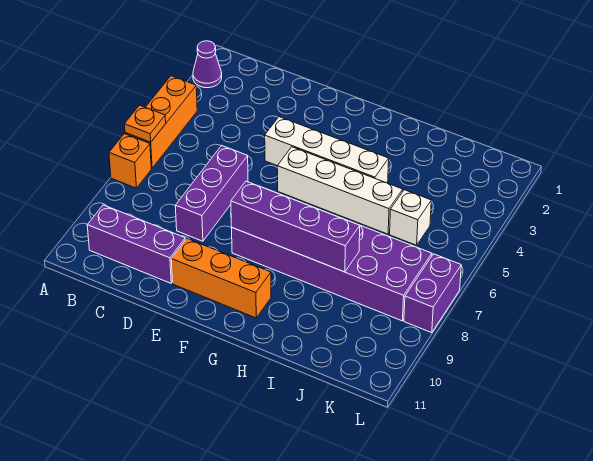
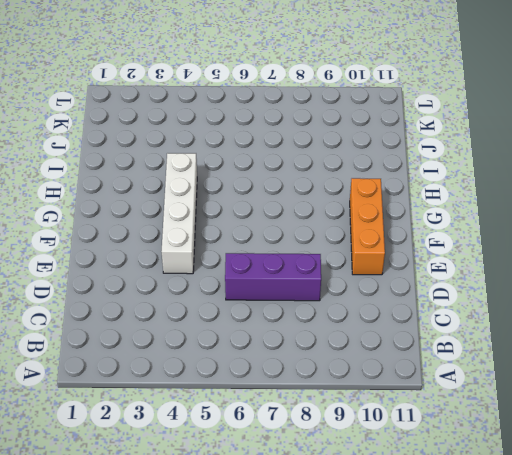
none -> purple cone A2 level 1
none -> orange brick A4:A6 level 1
none -> orange brick A7 level 1

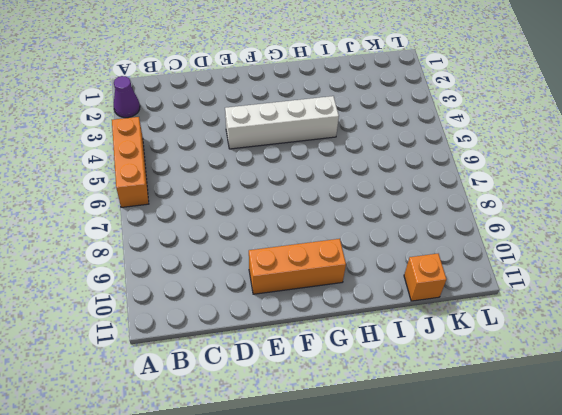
orange brick J11 level 1 -> orange brick A7 level 1
none -> purple brick B10:D10 level 1
none -> purple brick D6:D8 level 1
none -> white brick F5:I5 level 1

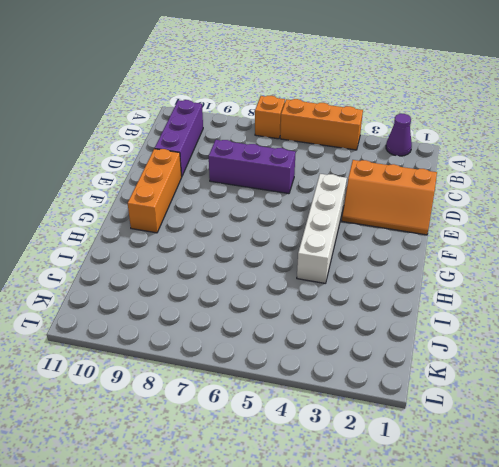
orange slope D1:E3 level 1 top D -> none
none -> white brick F5:I5 level 1
none -> purple brick F7:K8 level 1
none -> white brick J5 level 1

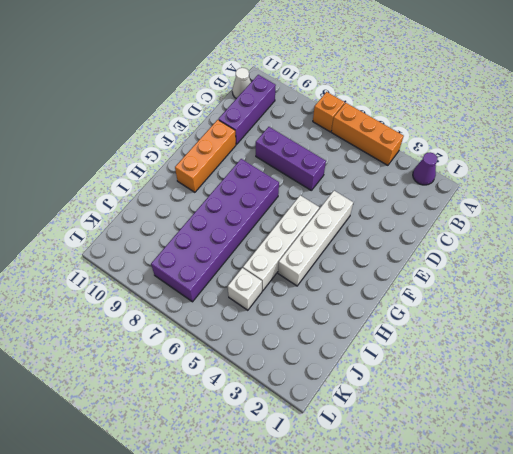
white cone B11 level 1 -> none
none -> purple brick L7:L8 level 1
none -> orange plate A6 level 2
none -> purple brick F8:I8 level 2

